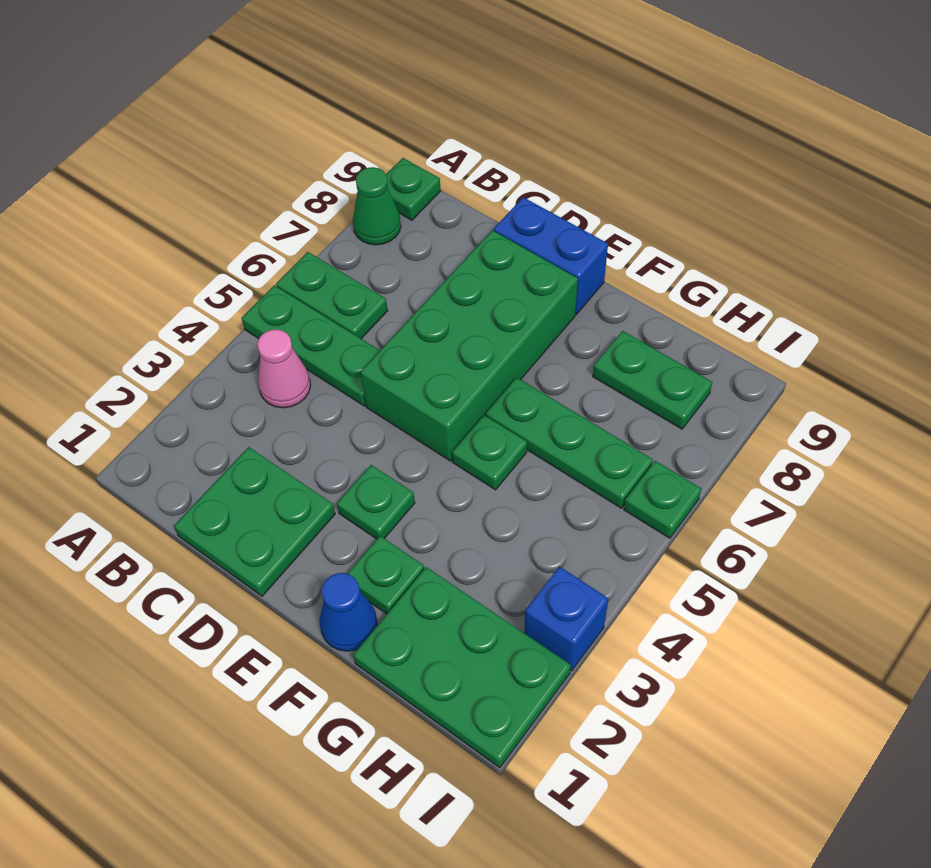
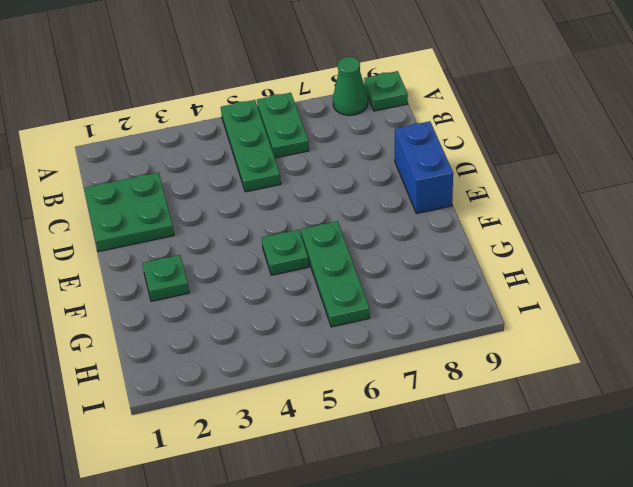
none -> pink cone B4 level 1
none -> green brick D5:E8 level 1
none -> green plate E3 level 1

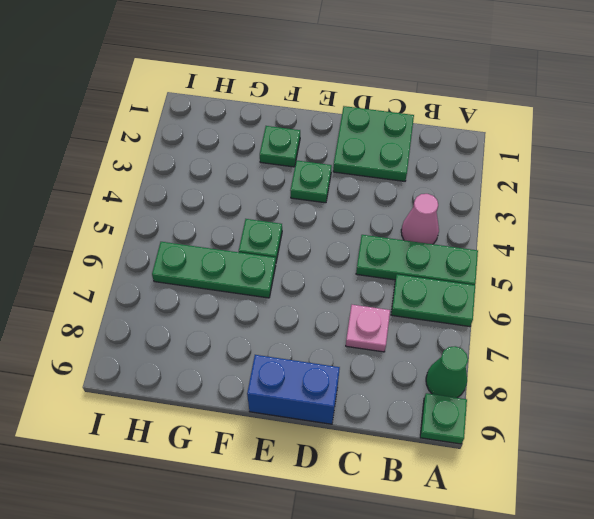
pink plate C7 level 1 -> none
none -> green brick D5:E8 level 1
none -> blue cone F1 level 1
none -> green plate G1:I2 level 1

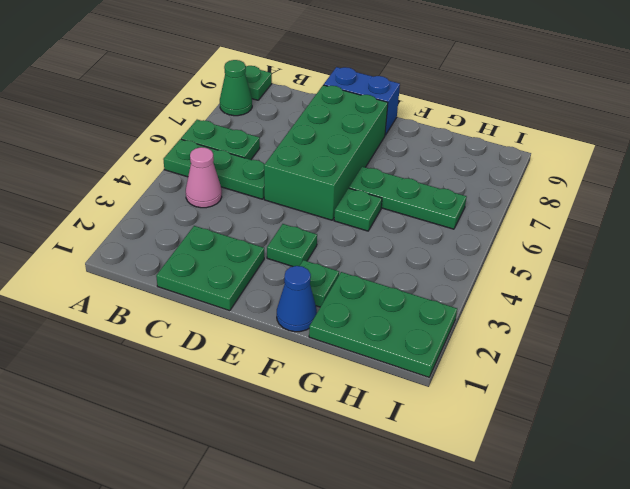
none -> green plate G8:H8 level 1
none -> blue brick I3 level 1
none -> green plate I6 level 1

